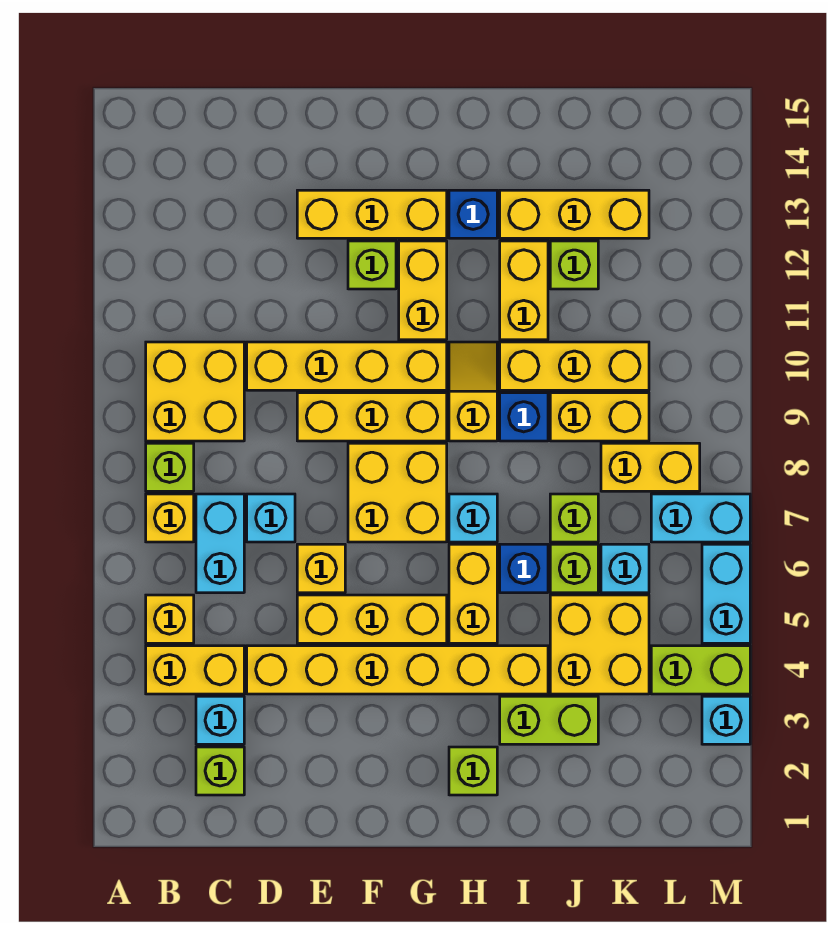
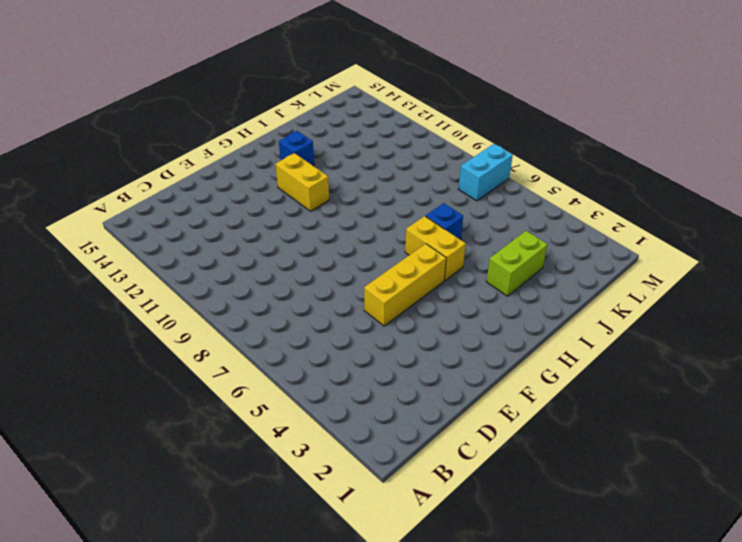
none -> yellow brick B4:C4 level 1
none -> yellow brick B5 level 1
none -> yellow brick B7 level 1
none -> lime brick B8 level 1

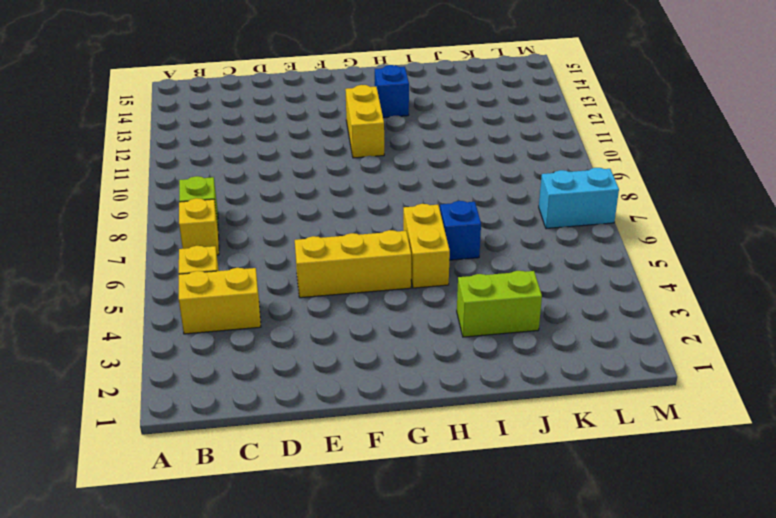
none -> yellow brick B9:C10 level 1
none -> lime brick C2 level 1
none -> cyan brick C3 level 1
none -> cyan brick C6:C7 level 1

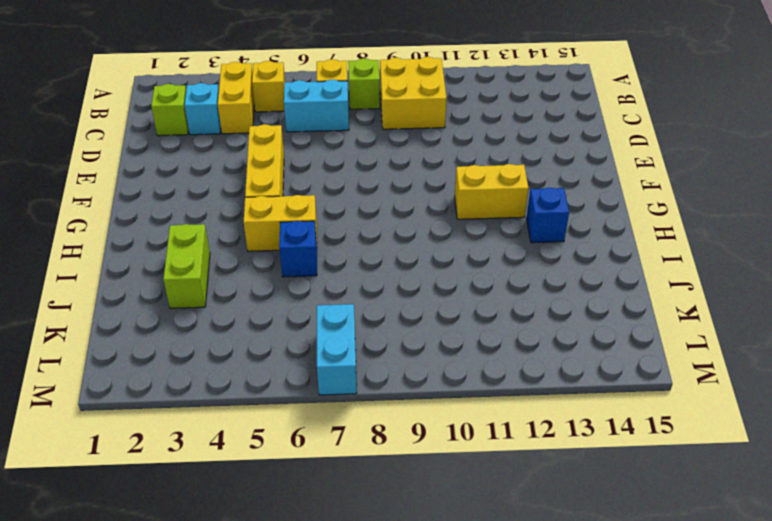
none -> yellow brick D4:I4 level 1
none -> cyan brick D7 level 1
none -> yellow brick D10:G10 level 1
none -> yellow brick E6 level 1

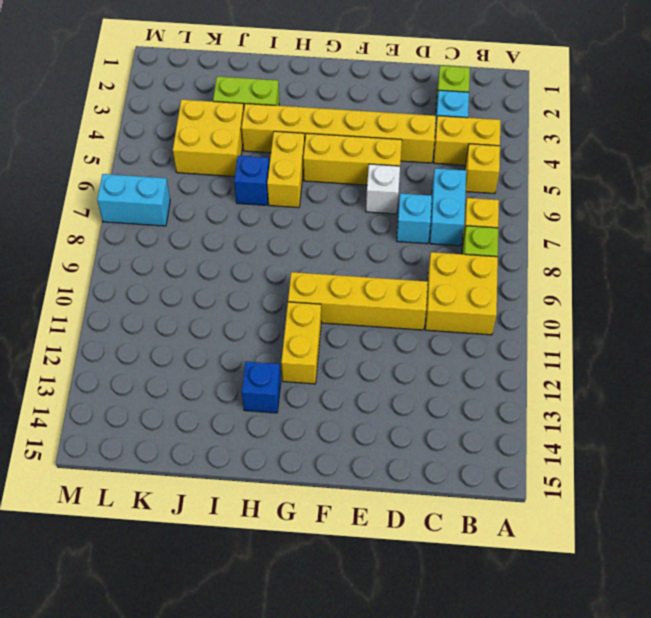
white brick E6 level 1 -> yellow brick E6 level 1
none -> yellow brick E9:G9 level 1
none -> yellow brick E13:G13 level 1
none -> yellow brick F7:G8 level 1
none -> lime brick F12 level 1

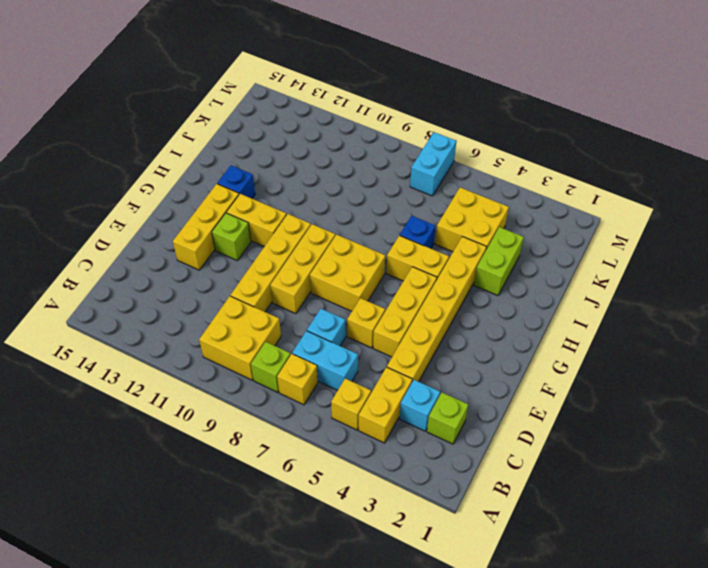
none -> lime brick H2 level 1
none -> cyan brick H7 level 1
none -> yellow slope H9:H10 level 1 top 9
none -> blue brick I9 level 1

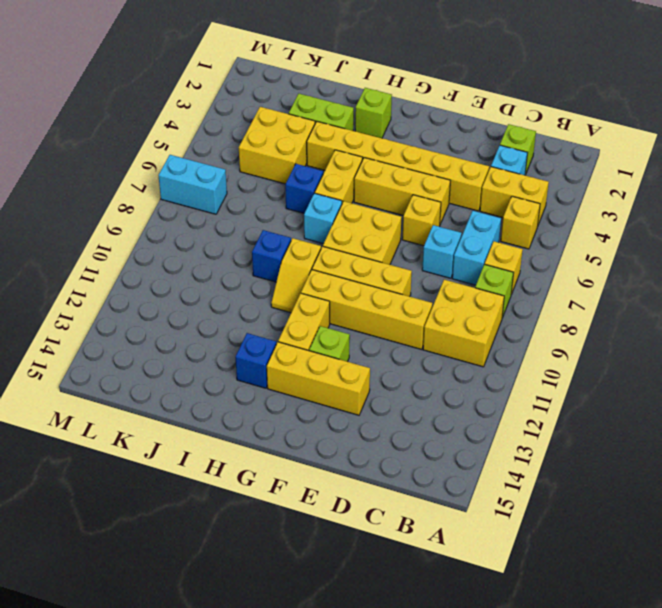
none -> yellow brick I10:K10 level 1
none -> yellow brick I11:I12 level 1
none -> yellow brick I13:K13 level 1
none -> lime brick J6 level 1

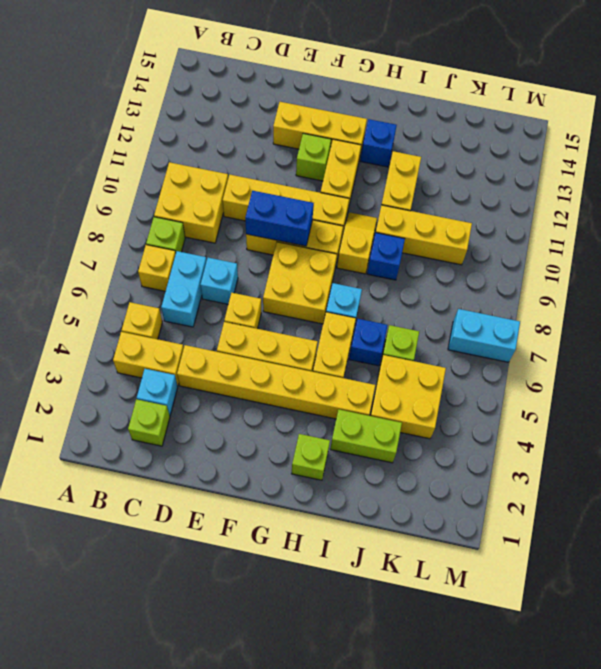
blue brick E9:F9 level 2 -> none
none -> yellow brick I13:K13 level 1
none -> lime brick J7 level 1
none -> yellow brick J9:K9 level 1
none -> lime brick J12 level 1

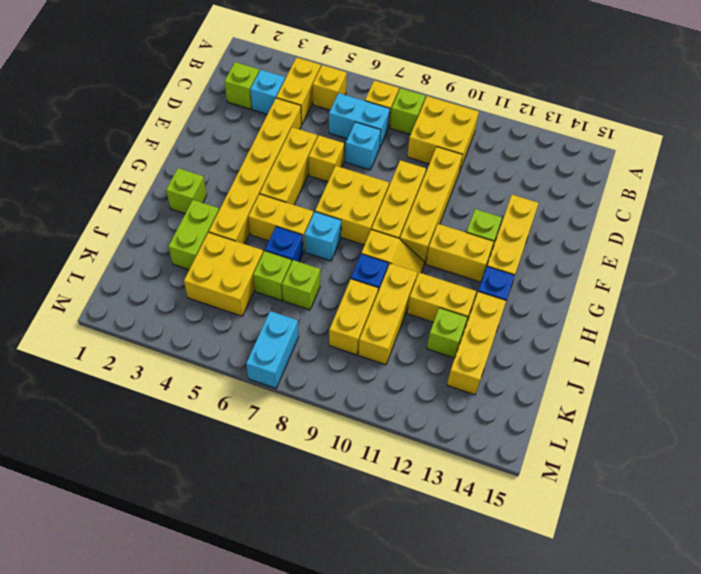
none -> cyan brick K6 level 1
none -> yellow brick K8:L8 level 1
none -> lime brick L4:M4 level 1
none -> cyan brick M3 level 1

